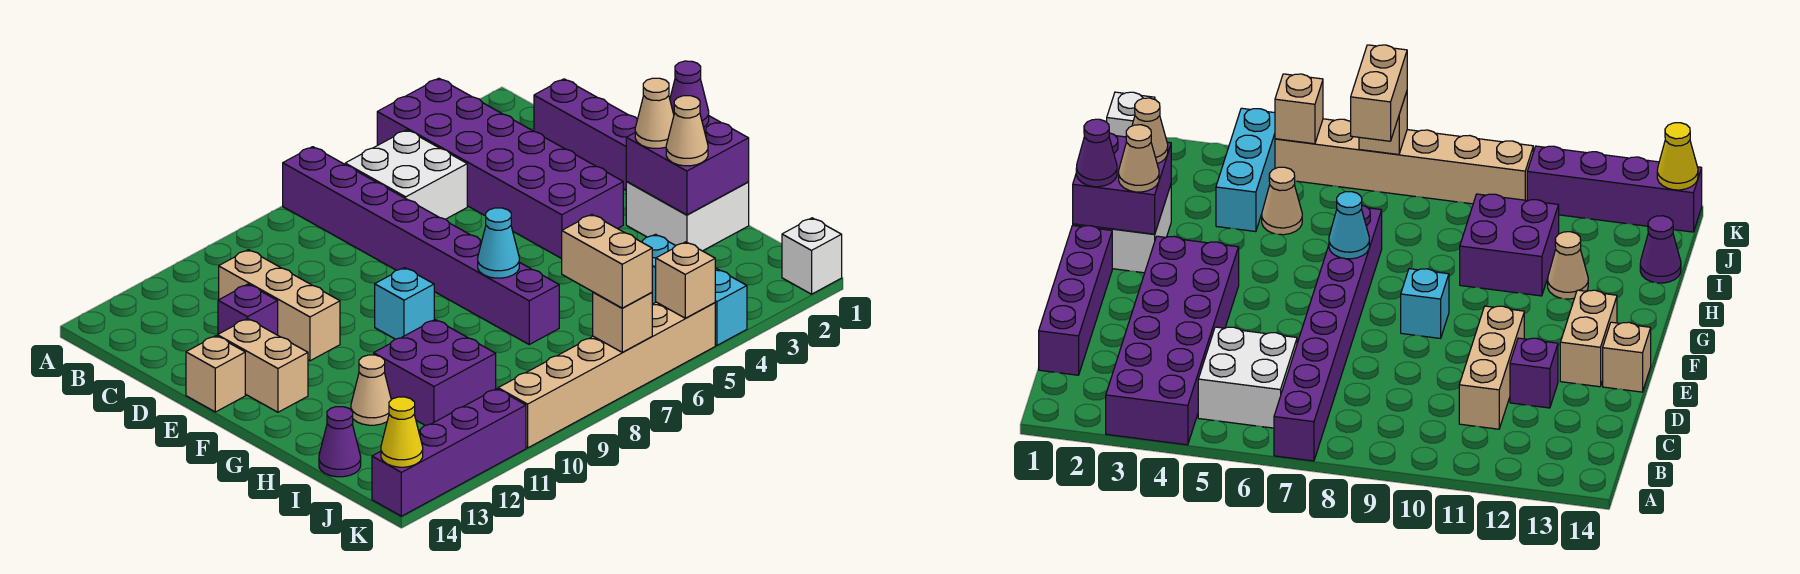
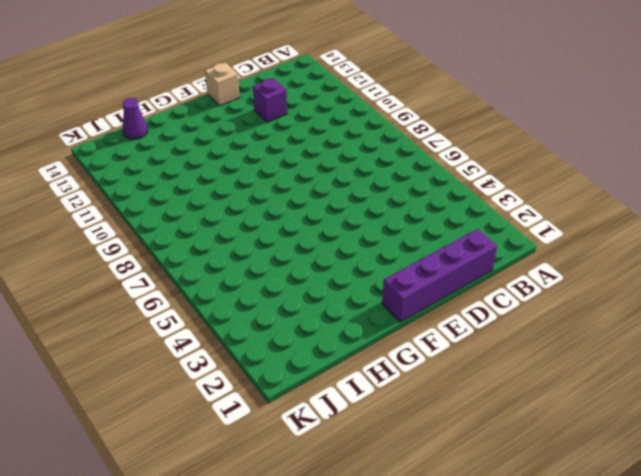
none -> purple brick A3:F4 level 1
none -> purple brick A7:H7 level 1
none -> white brick B5:C6 level 1

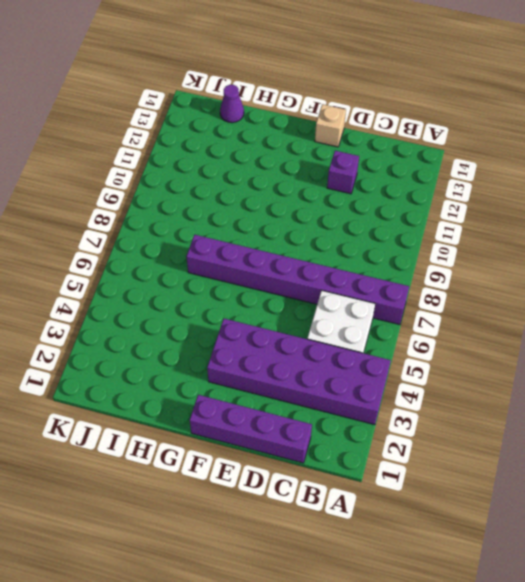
none -> tan brick C11:E11 level 1
none -> tan brick E13:F13 level 1
none -> cyan brick F9 level 1

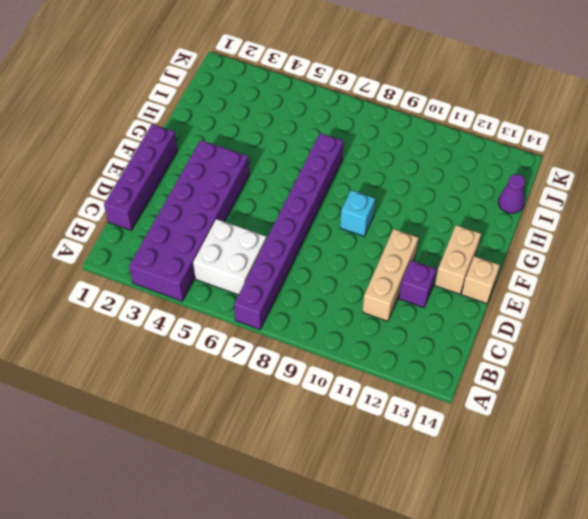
none -> white brick G1:H2 level 1
none -> purple brick H10:I11 level 1
none -> tan cone H12 level 1

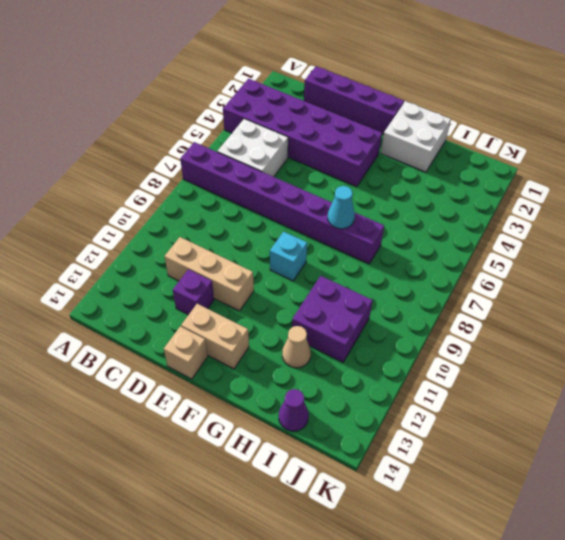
none -> cyan brick I4:K4 level 1
none -> tan cone I5 level 1
none -> white brick K1 level 1

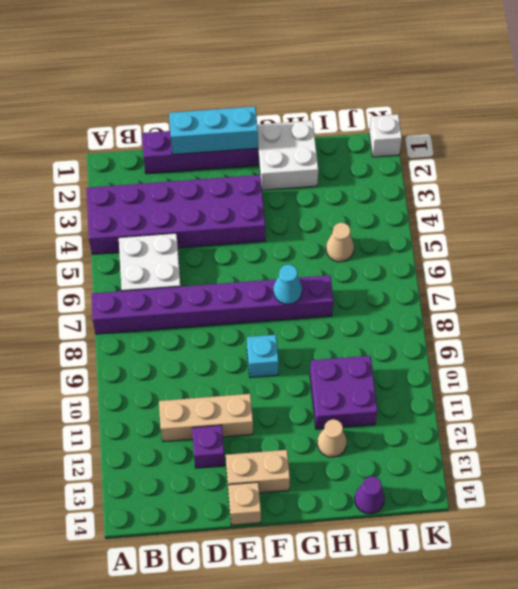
cyan brick D1:F1 level 2 -> cyan brick I4:K4 level 1
none -> tan brick K5:K10 level 1
none -> purple brick K11:K14 level 1
none -> purple brick G1:H2 level 2

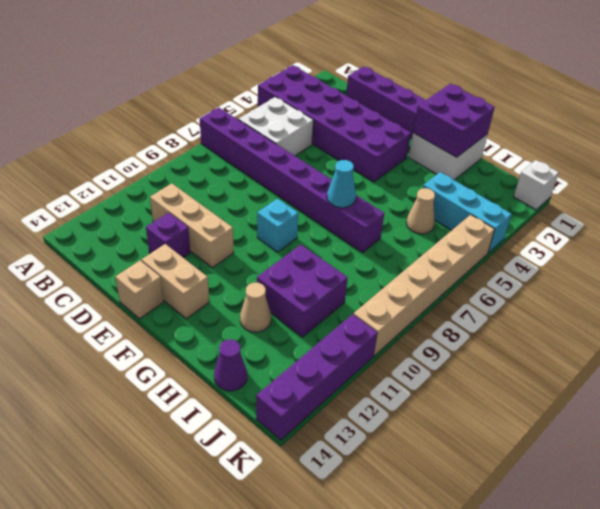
none -> tan brick K5 level 2
none -> tan brick K7 level 2
none -> yellow cone K14 level 2

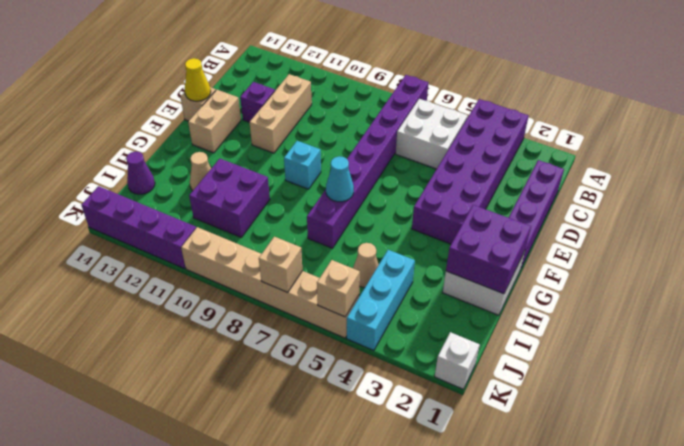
yellow cone E14 level 2 -> yellow cone K14 level 2
none -> purple cone G1 level 3
none -> tan cone G2 level 3
none -> tan cone H2 level 3

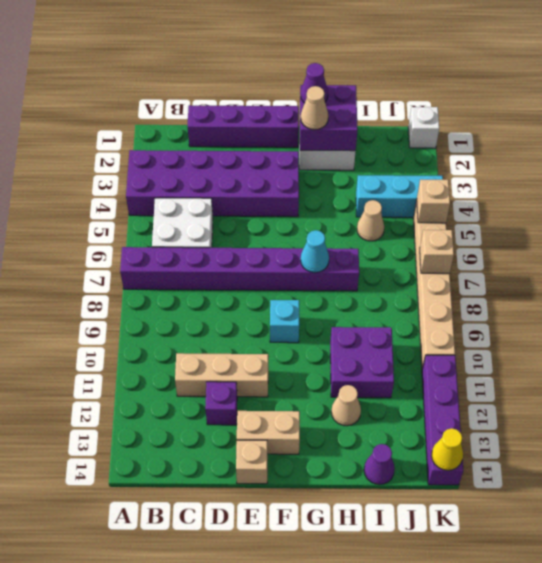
none -> tan cone H2 level 3
none -> tan brick J7:K7 level 3

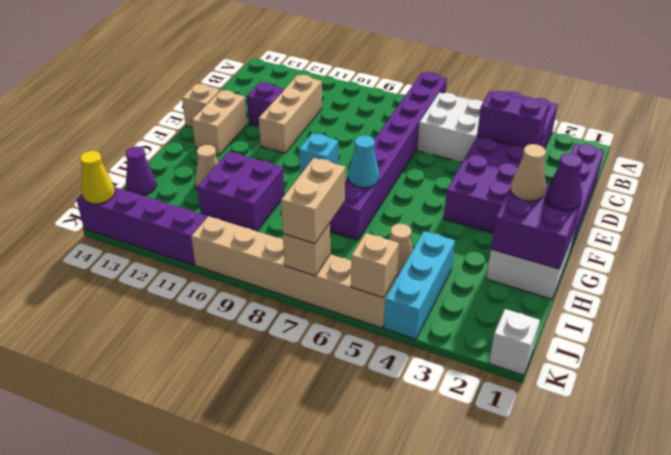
purple brick C3:C4 level 2 -> none
none -> tan cone H2 level 3

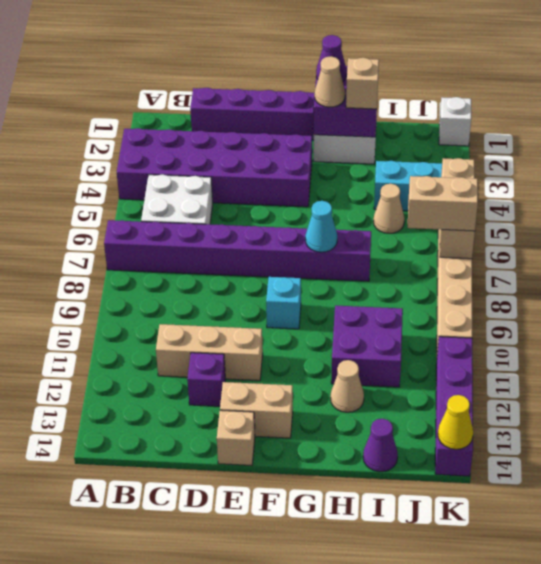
tan brick H2 level 3 -> tan cone H2 level 3

